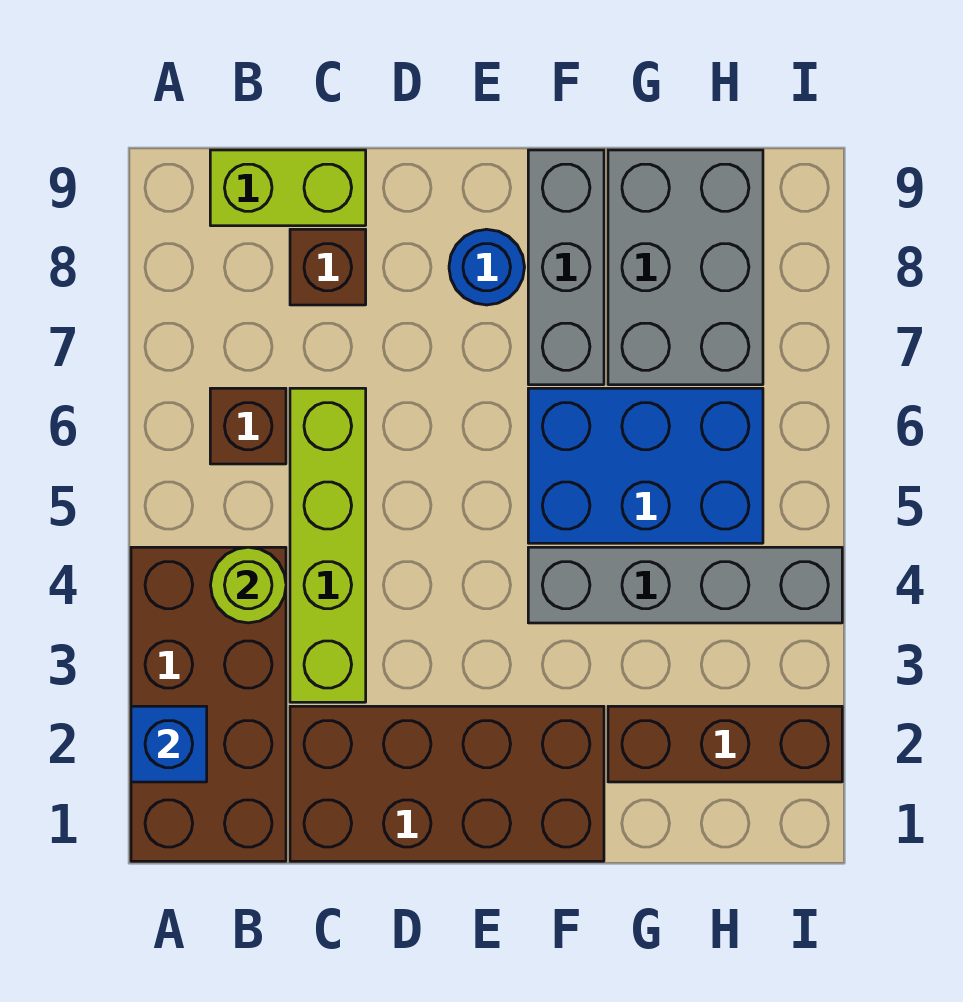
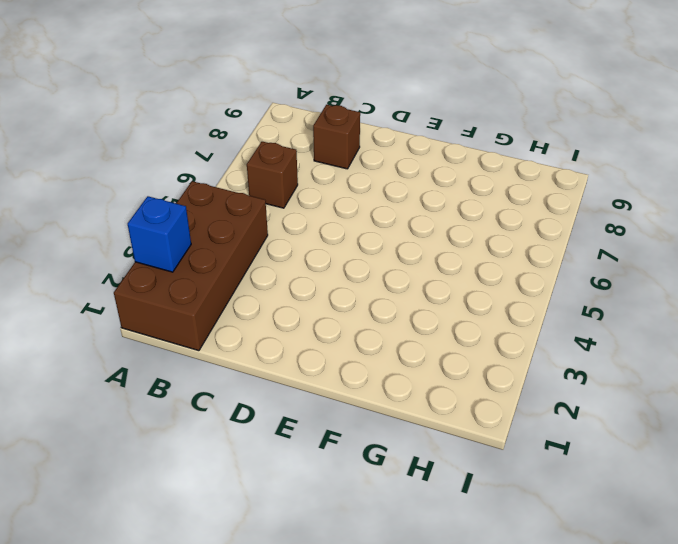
none -> lime brick B9:C9 level 1
none -> brown brick C1:F2 level 1
none -> lime brick C3:C6 level 1

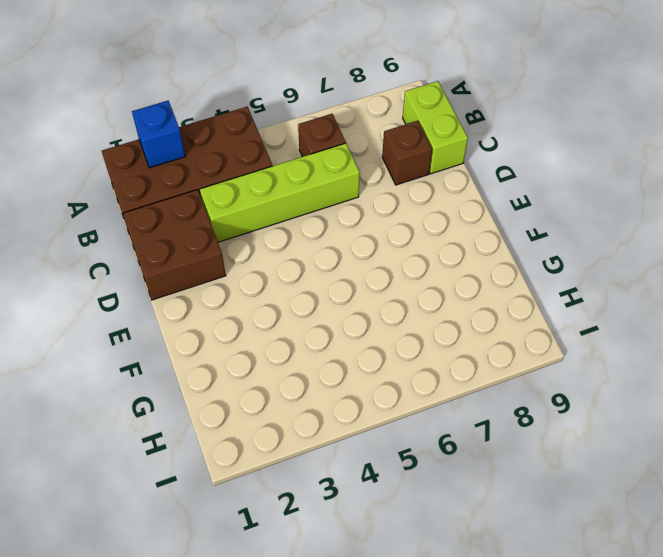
brown brick C1:D2 level 1 -> brown brick C1:F2 level 1
none -> blue round brick E8 level 1
none -> grey brick F4:I4 level 1
none -> blue brick F5:H6 level 1

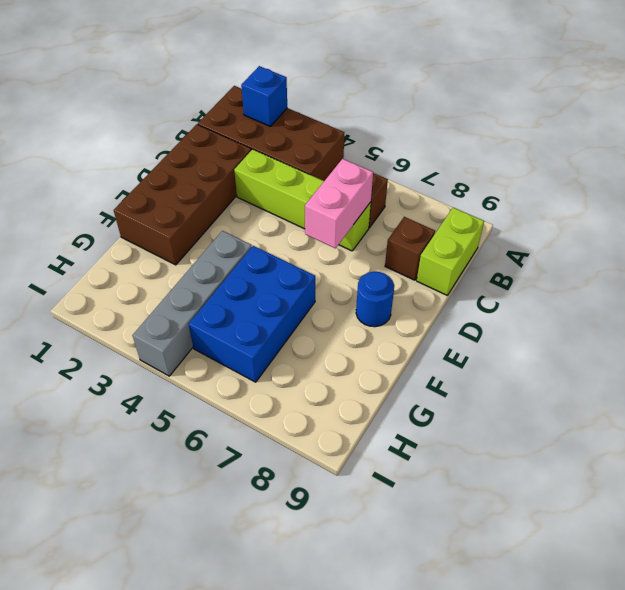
pink brick C6:D6 level 2 -> none
none -> grey brick F7:F9 level 1
none -> brown brick G2:I2 level 1
none -> grey brick G7:H9 level 1

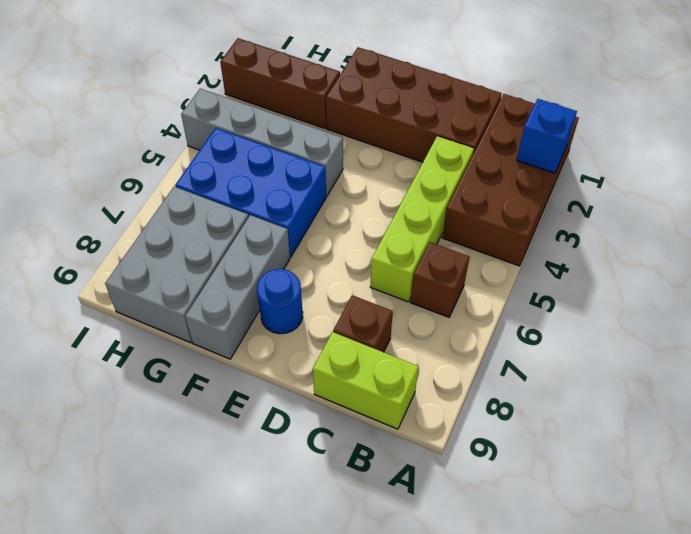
none -> lime round brick B4 level 2

